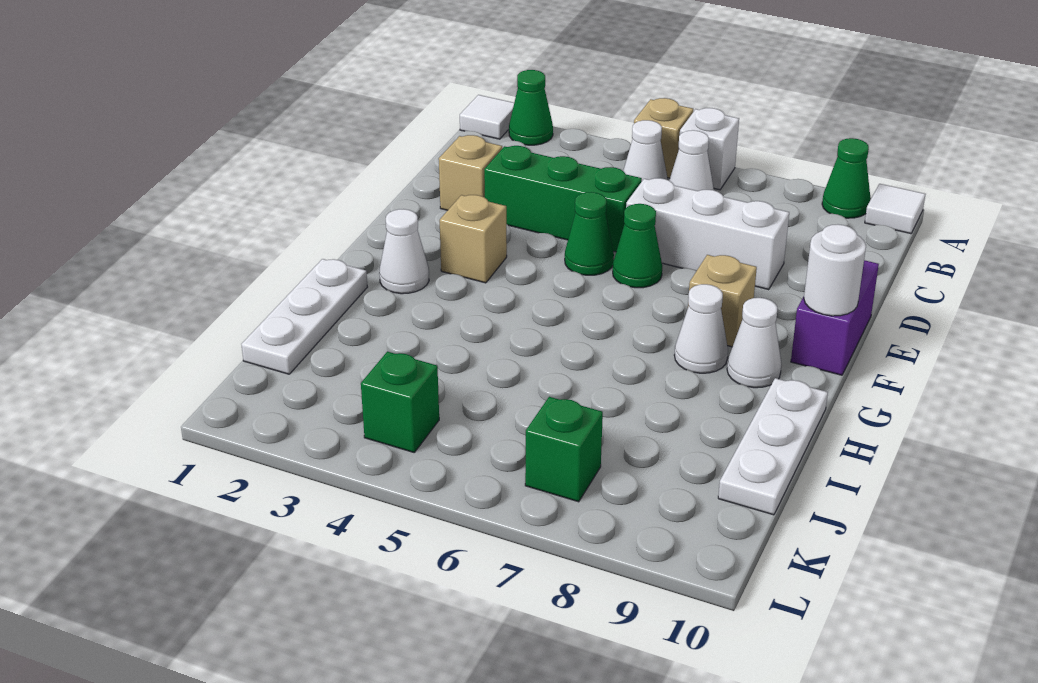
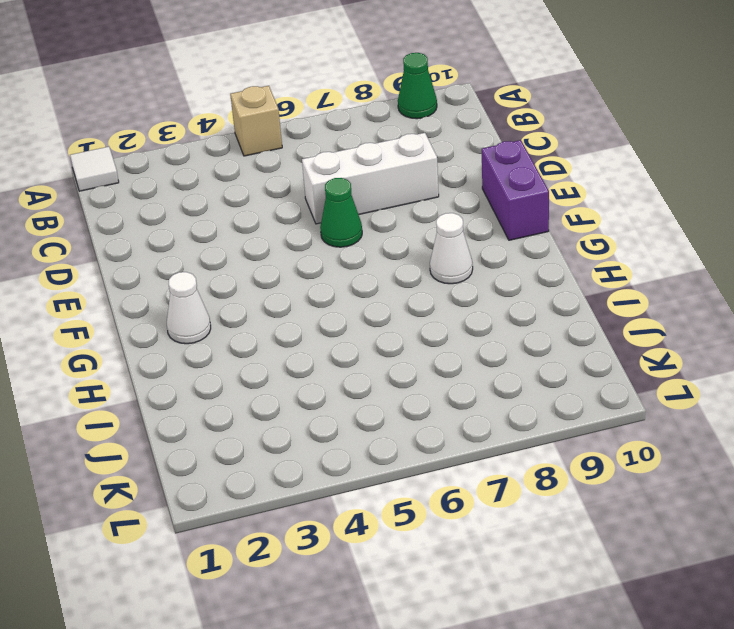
none -> green cone A2 level 1
none -> white brick A6 level 1
none -> white tile A10 level 1

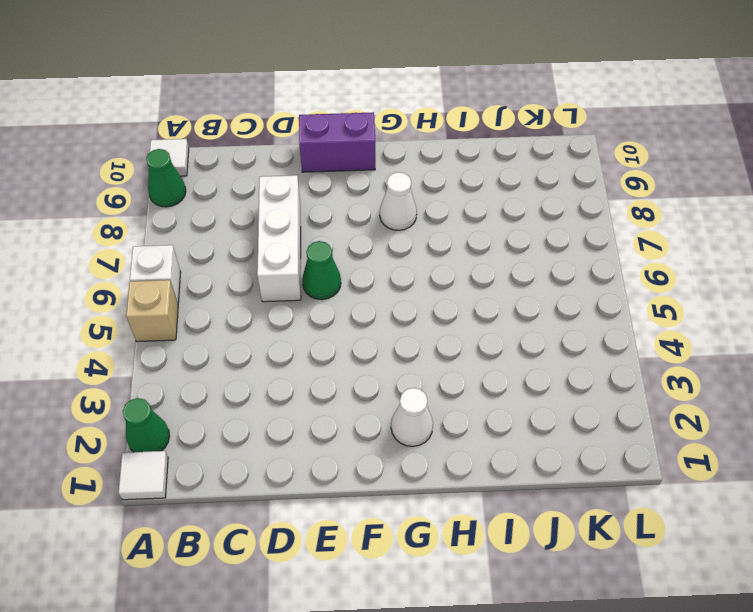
none -> white cone B5 level 1
none -> white cone B6 level 1
none -> tan brick D2 level 1

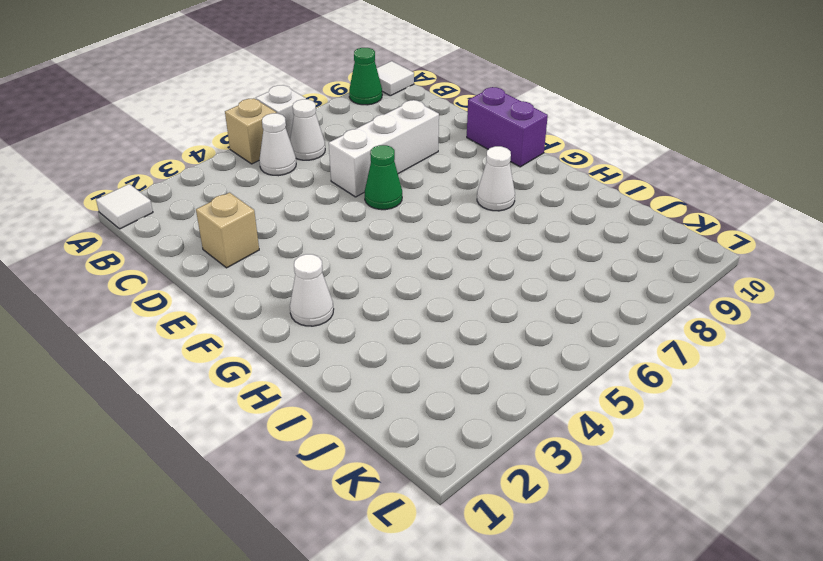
none -> green cone A2 level 1
none -> green brick D3:D5 level 1
none -> green cone E5 level 1

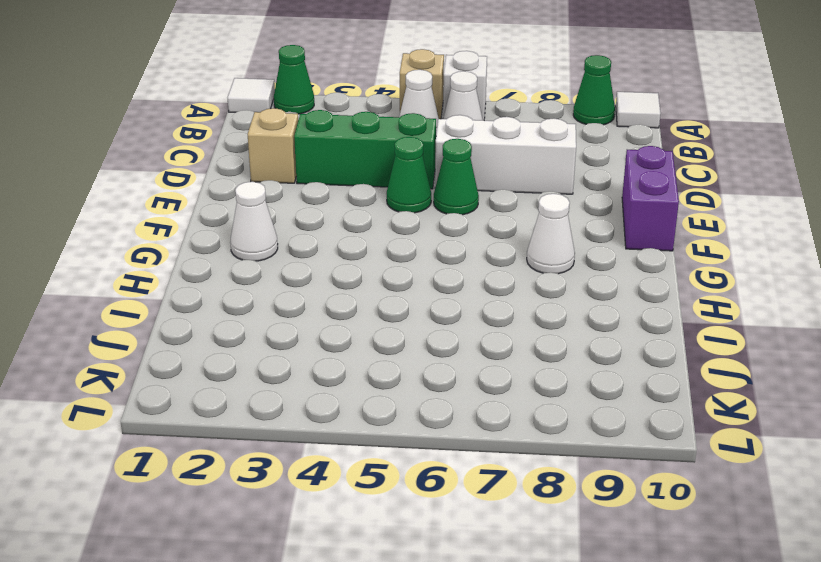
none -> tan brick F3 level 1
none -> tan brick F8 level 1
none -> white cone G9 level 1

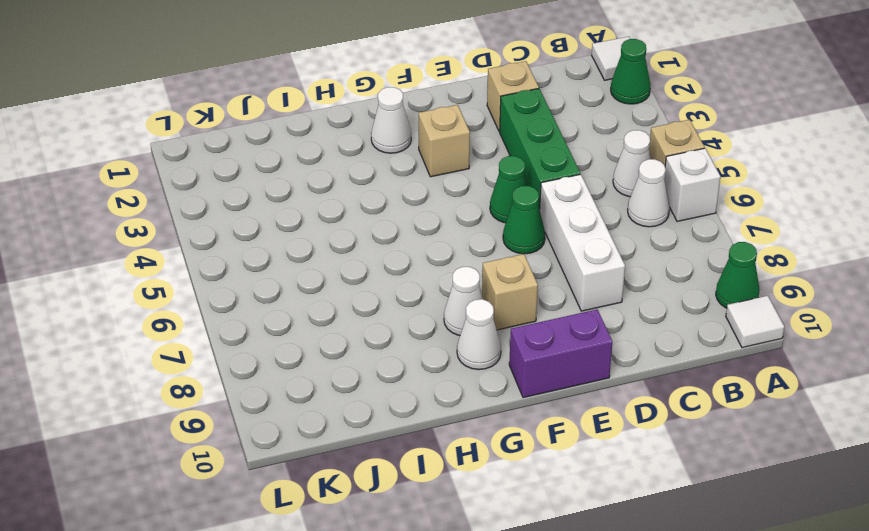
none -> white plate H1:J1 level 1
none -> white plate H10:J10 level 1
none -> green brick K4 level 1

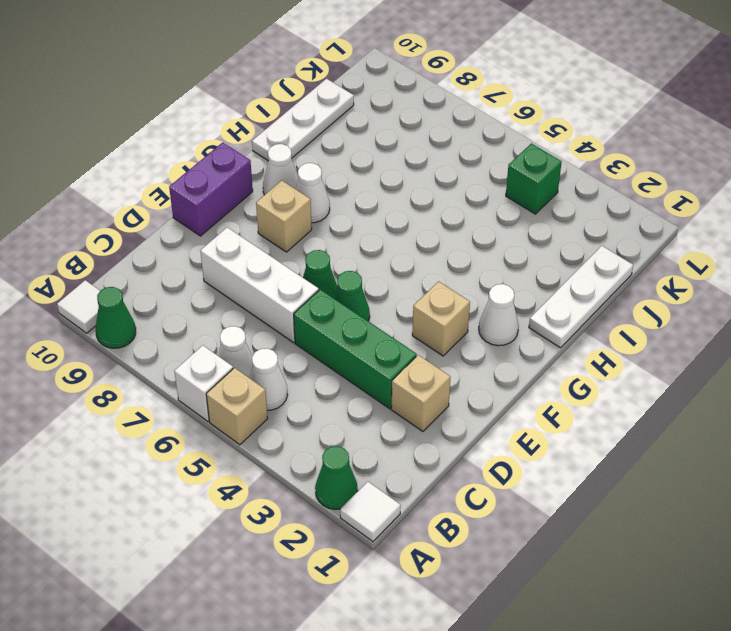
none -> green brick K7 level 1
none -> white round brick F10 level 2

